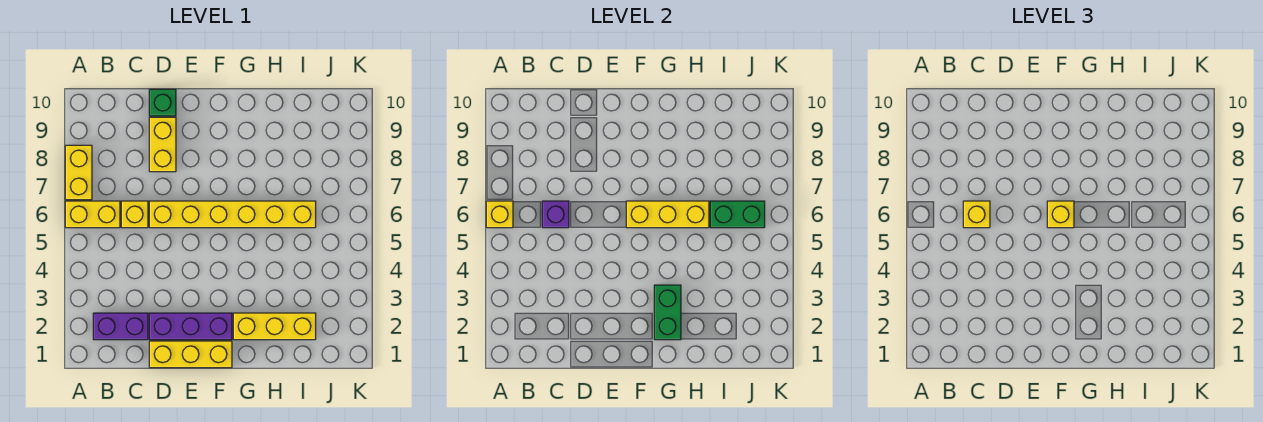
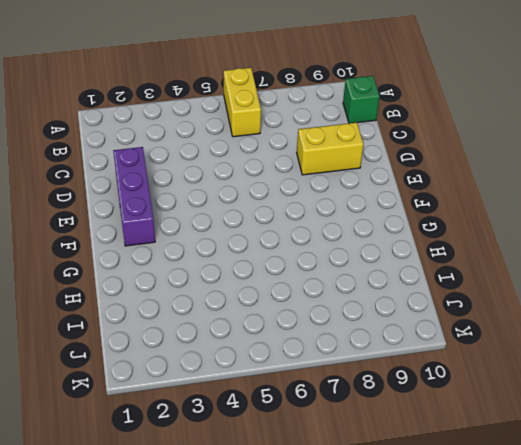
green brick B10 level 1 -> green brick D10 level 1
none -> yellow brick A7:A8 level 1
none -> purple brick B2:C2 level 1
none -> yellow brick C6 level 1

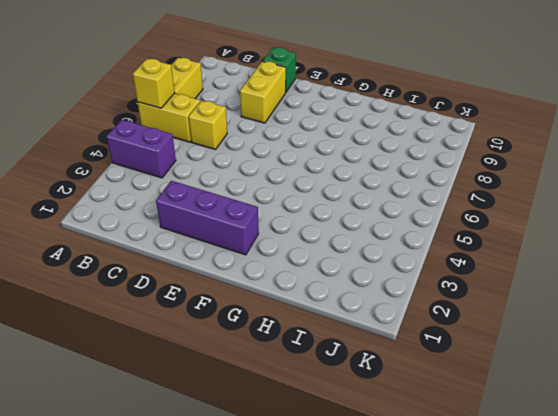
purple brick A4:B4 level 1 -> purple brick B2:C2 level 1
none -> yellow brick D1:F1 level 1
none -> yellow brick D6:I6 level 1
none -> yellow brick G2:I2 level 1

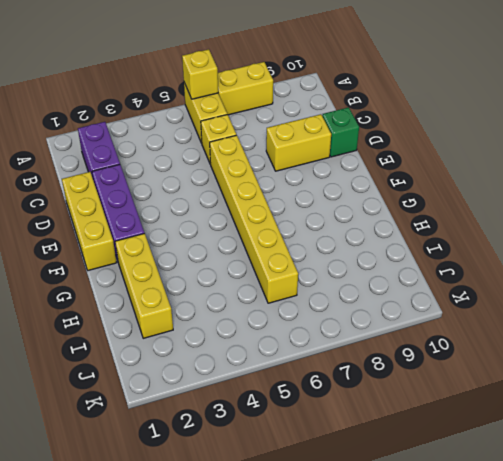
none -> purple brick C6 level 2
none -> yellow brick F6:H6 level 2
none -> green brick G2:G3 level 2

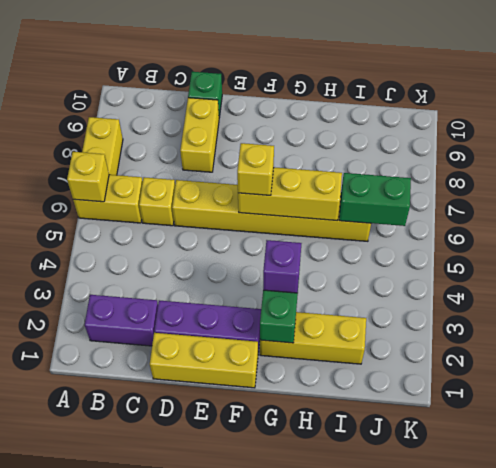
purple brick G3 level 3 -> purple brick C6 level 2
none -> yellow brick C6 level 3

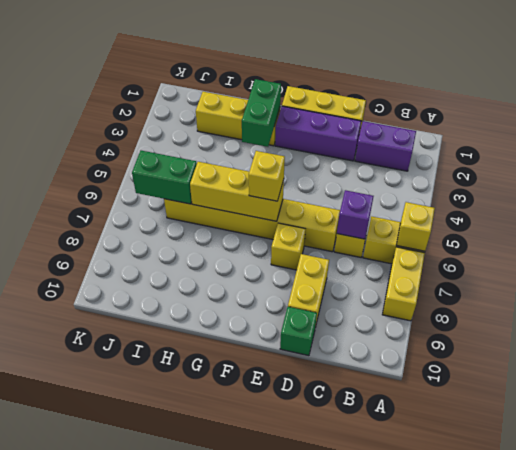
yellow brick E7 level 1 -> yellow brick C6 level 3

